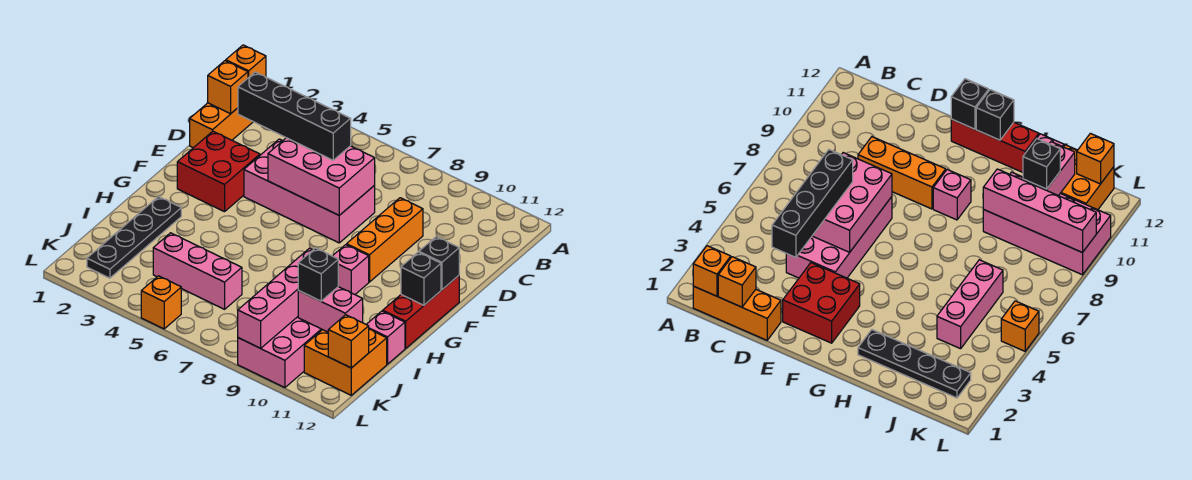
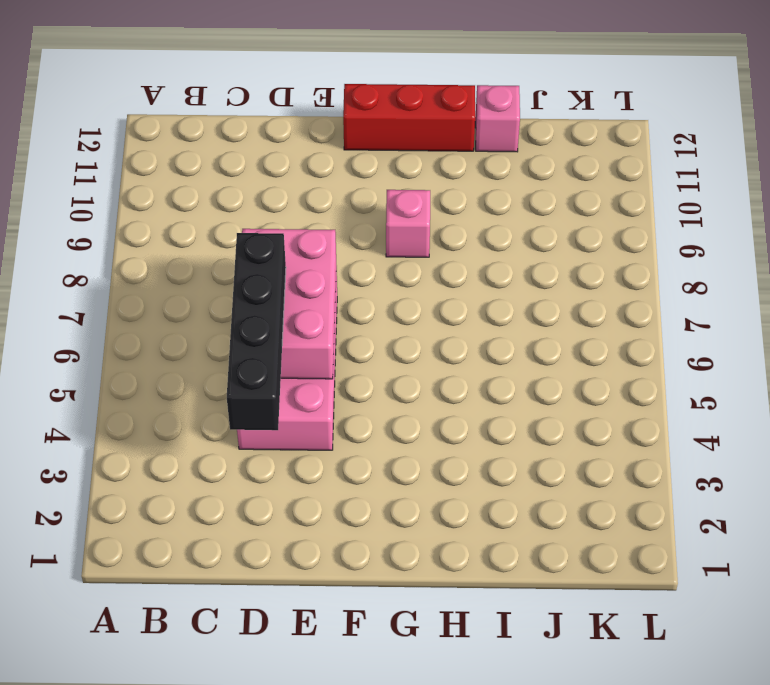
none -> orange brick B1:D1 level 1
none -> orange brick D9:F9 level 1
none -> red brick E2:F3 level 1

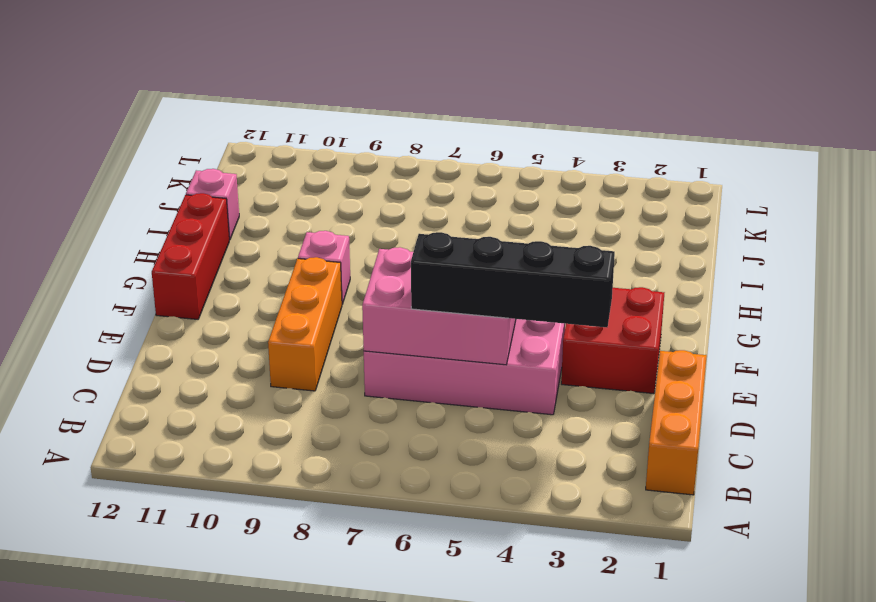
none -> black plate H2:K2 level 1
none -> pink brick I9:L10 level 1
none -> pink brick J4:J6 level 1

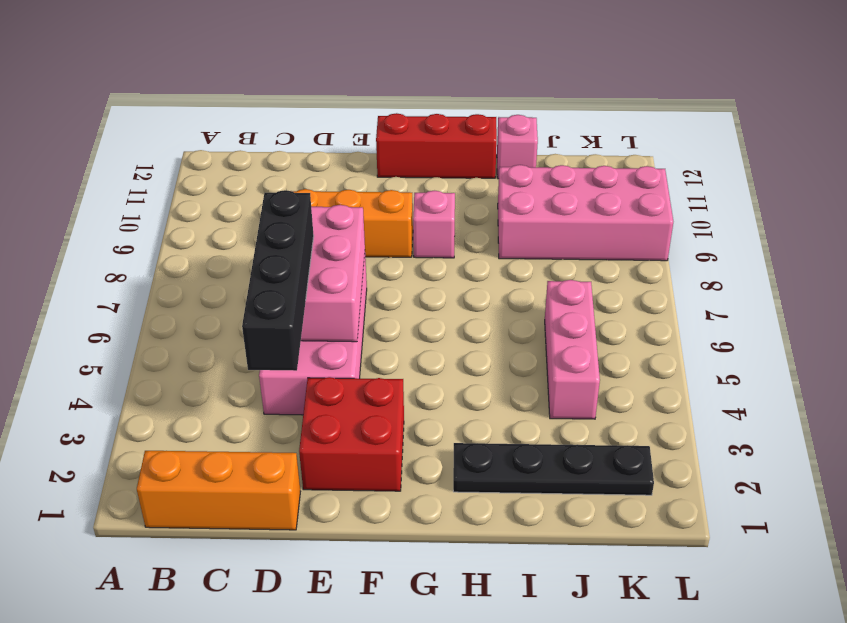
none -> orange brick J11:K12 level 1
none -> orange brick L5 level 1
none -> orange brick B1 level 2

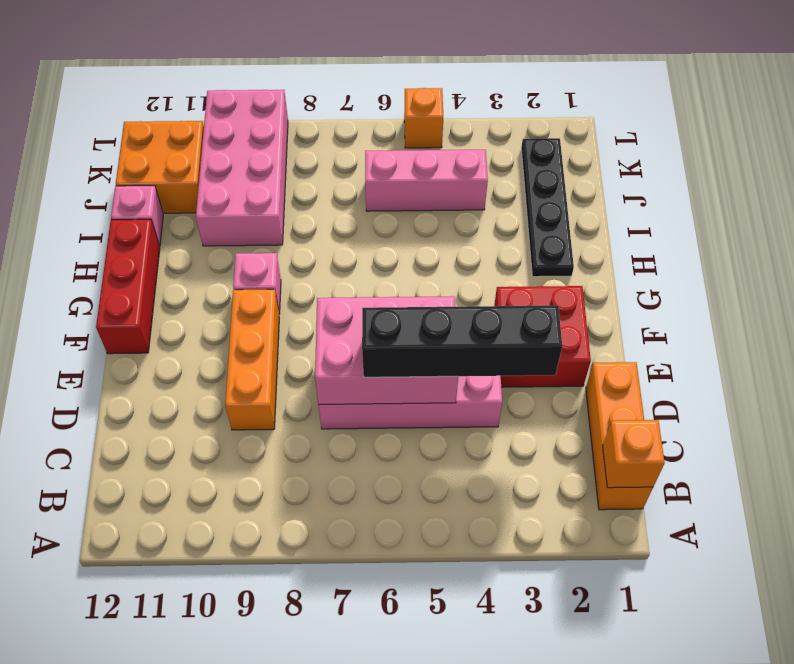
none -> orange brick C1 level 2
none -> black brick F12 level 2
none -> black brick G12 level 2

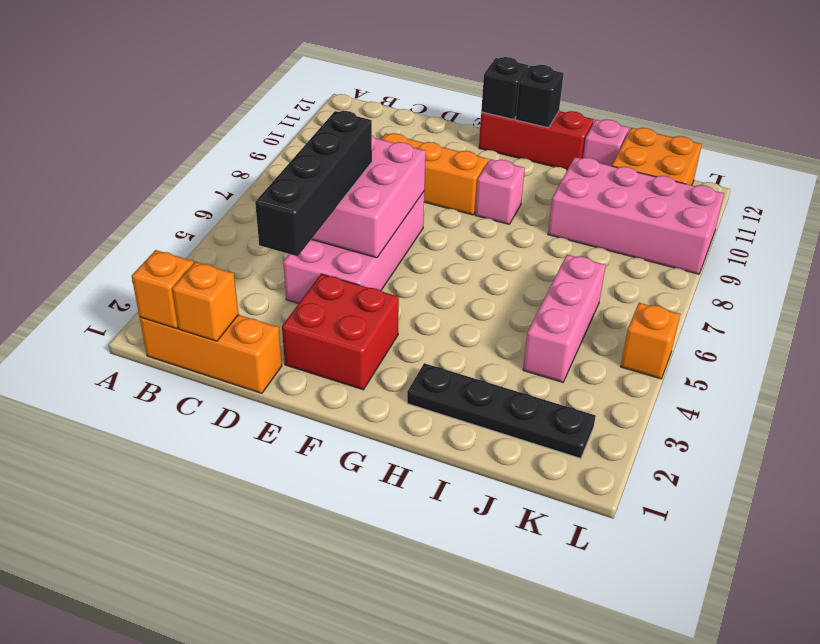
none -> pink brick I9:L9 level 2
none -> pink brick J10:J11 level 2
none -> orange brick K12 level 2

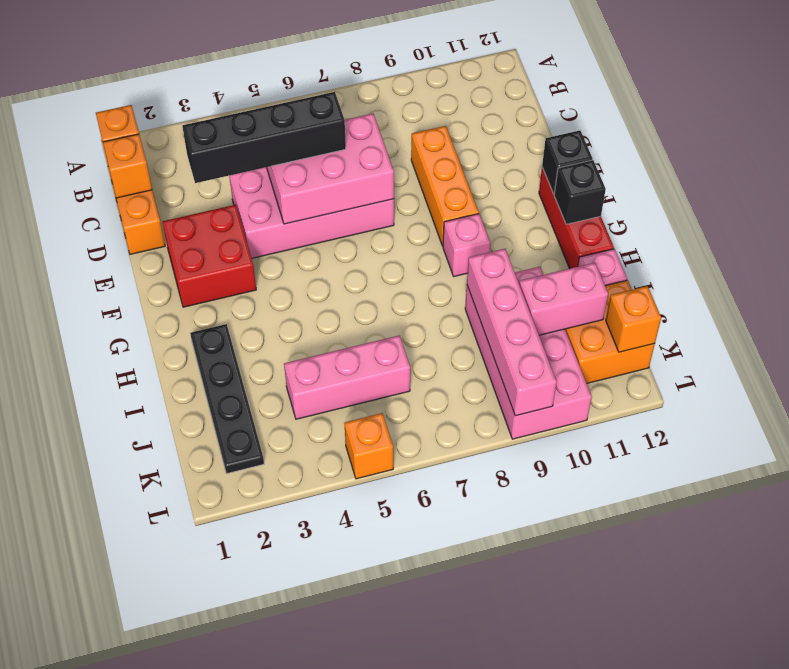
none -> black brick J10 level 3

